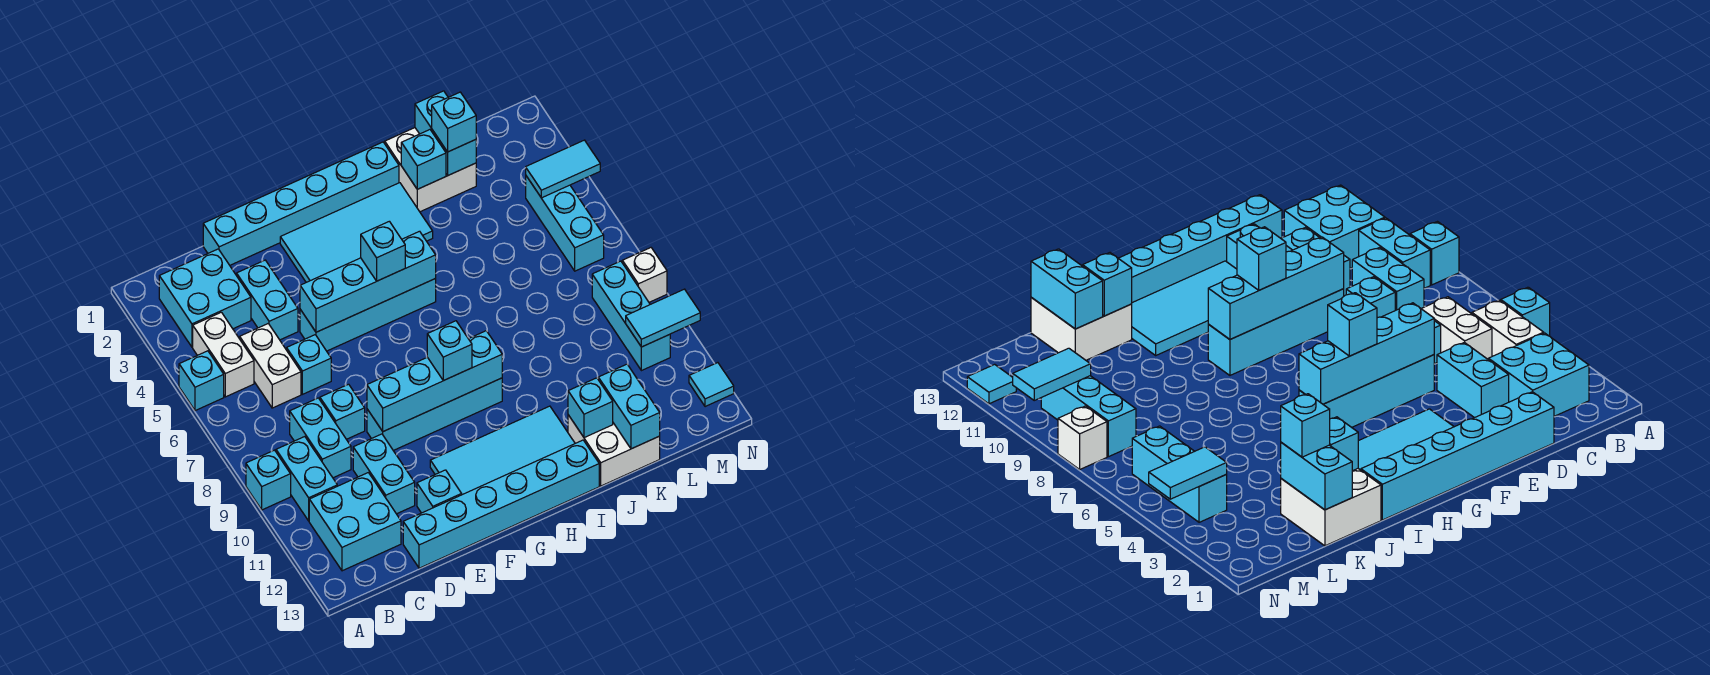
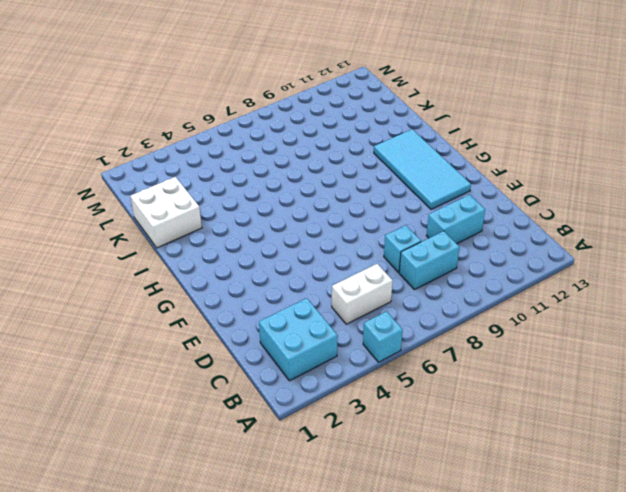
none -> cyan brick A9 level 1
none -> white brick B4:B5 level 1
none -> cyan brick B9:B10 level 1
none -> cyan brick B11:C12 level 1

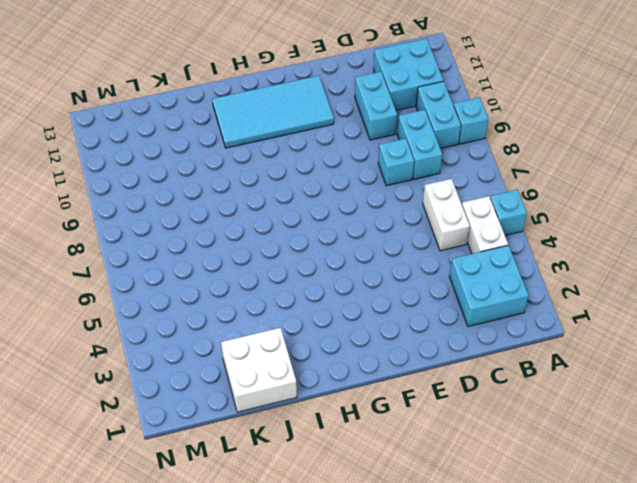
none -> cyan brick D1:I1 level 1
none -> cyan brick D3:D4 level 1
none -> cyan brick D6 level 1
none -> cyan brick D13:I13 level 1

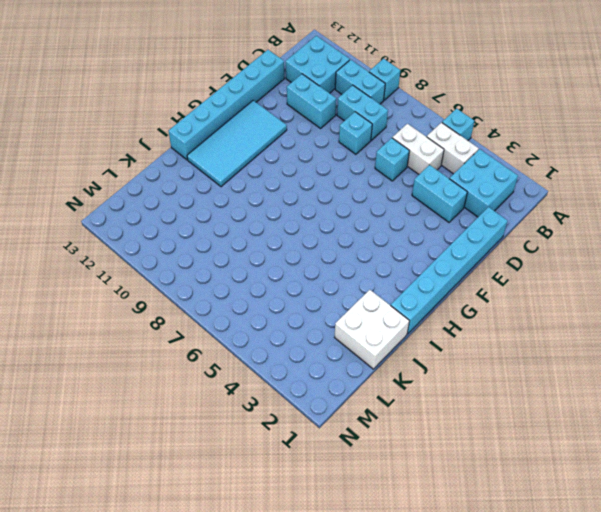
none -> cyan brick E5:H5 level 1
none -> cyan brick E9:H9 level 1
none -> cyan brick E12 level 1
none -> cyan tile F2:I3 level 1

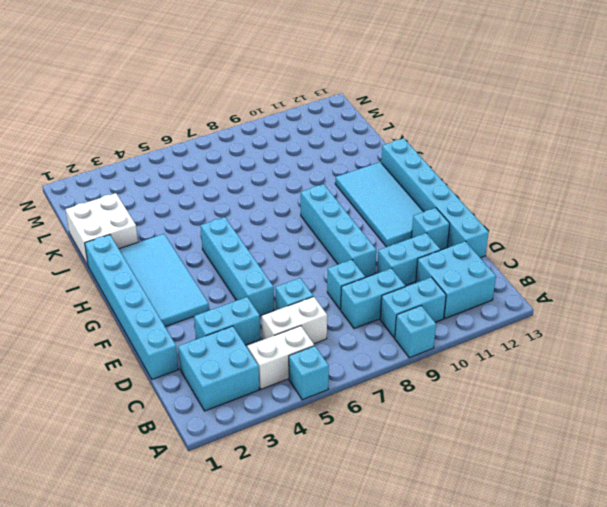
none -> white brick J12:K13 level 1
none -> cyan brick M4:M6 level 1
none -> cyan brick M8:M10 level 1
none -> white brick N8 level 1

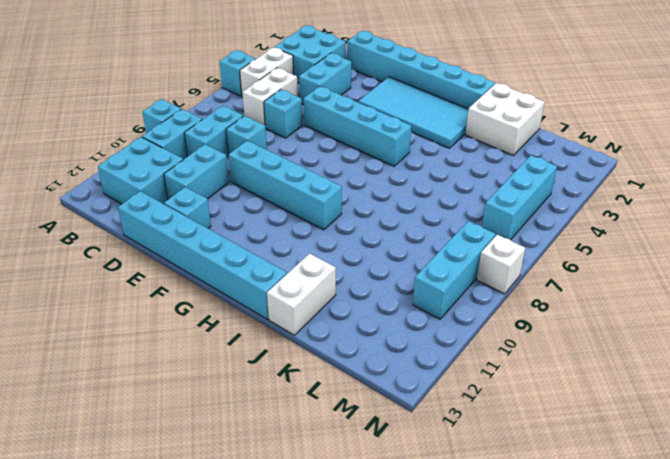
white brick J12:J13 level 1 -> white brick J12:K13 level 1
none -> cyan tile F11:I12 level 1
none -> cyan tile N12 level 1
none -> cyan brick E5:H5 level 2
none -> cyan brick E9:H9 level 2

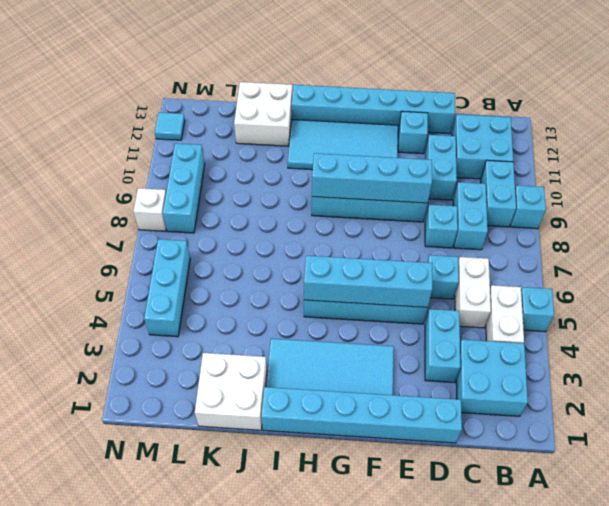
none -> cyan brick J2 level 2
none -> cyan brick J12 level 2
none -> cyan brick K1:K2 level 2
none -> cyan brick K12:K13 level 2

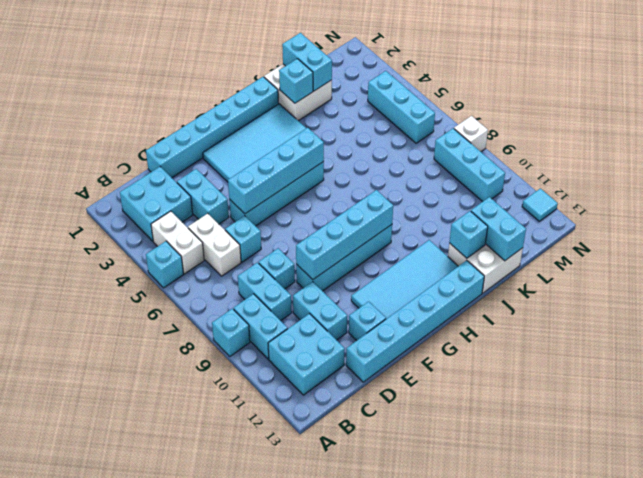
none -> cyan tile M4:N4 level 2
none -> cyan tile M10:N10 level 2
none -> cyan brick G5 level 3
none -> cyan brick G9 level 3

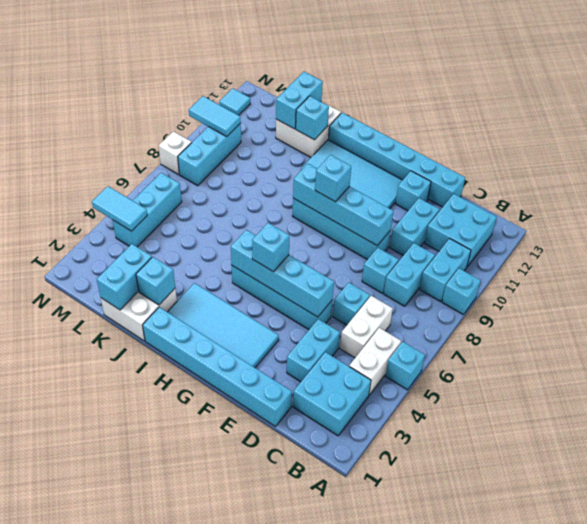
none -> cyan brick K2 level 3

